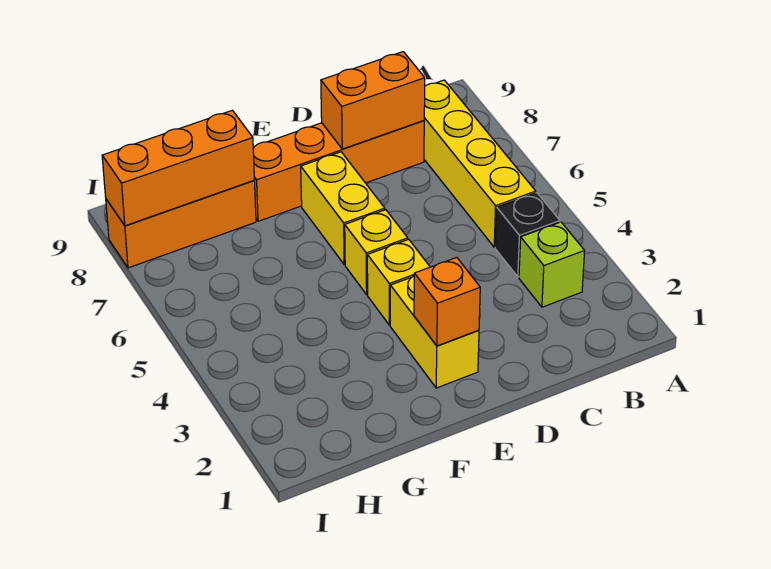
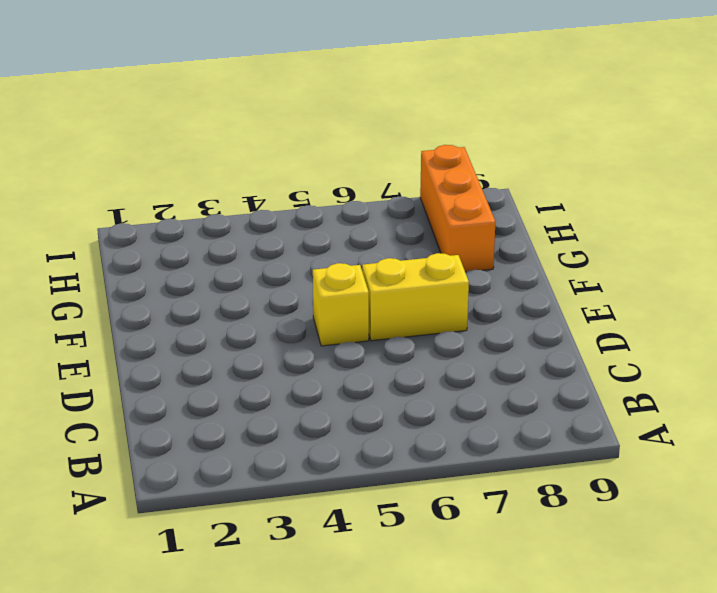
none -> lime brick B3 level 1
none -> black brick B4 level 1
none -> yellow brick B5:B8 level 1

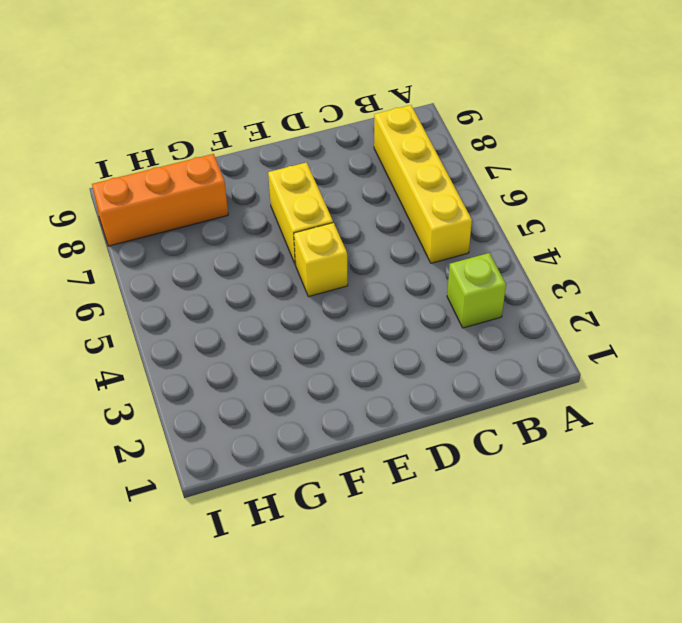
none -> black brick B4 level 1
none -> orange brick C8:F8 level 1
none -> yellow brick E2:E3 level 1

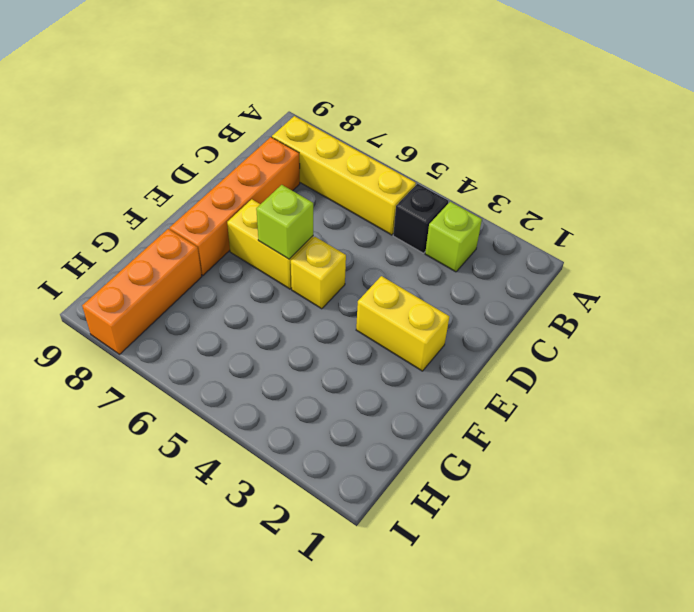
lime brick E6 level 2 -> none
none -> yellow brick E4 level 1
none -> orange brick C8:D8 level 2
none -> orange brick E2 level 2

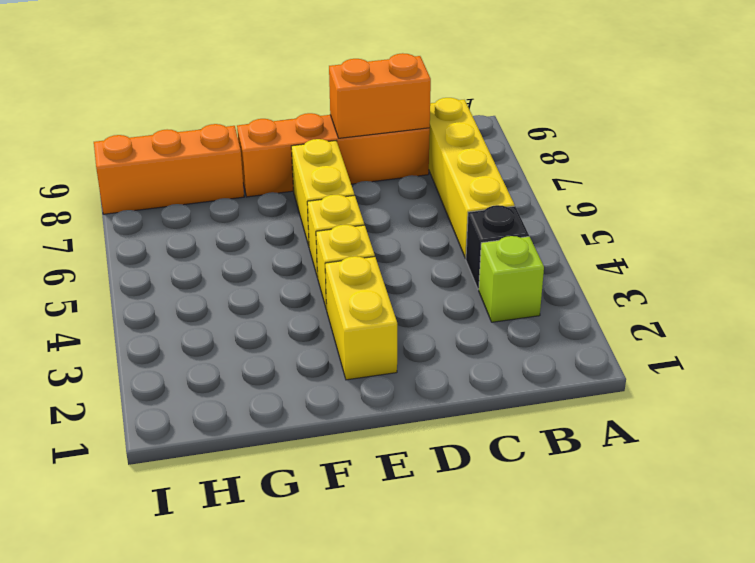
none -> orange brick E2 level 2
none -> orange brick G8:I8 level 2

